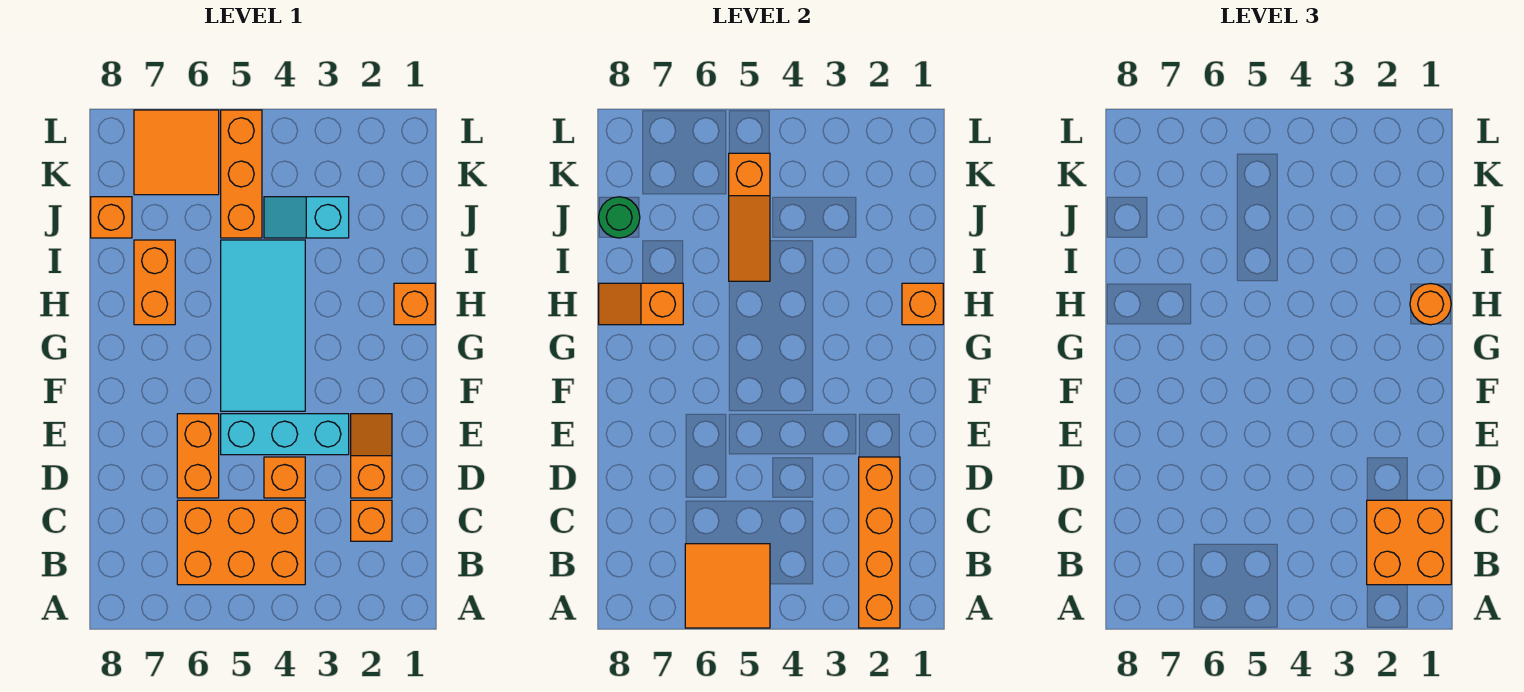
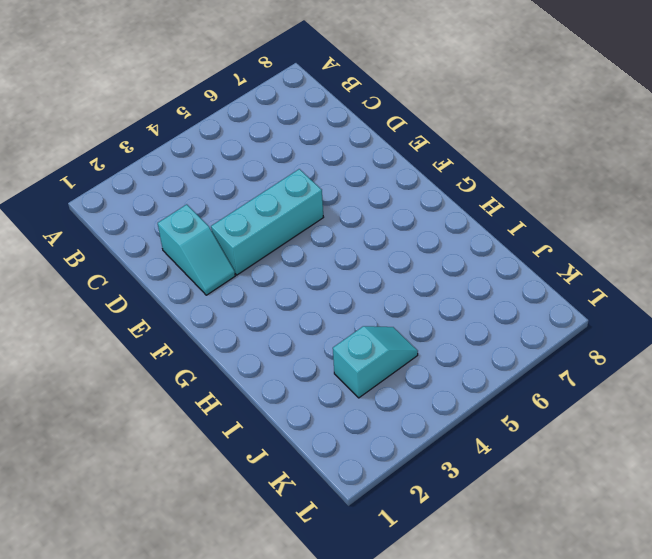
cyan slope D2:E2 level 1 top D -> orange slope D2:E2 level 1 top D
none -> orange brick B4:C6 level 1
none -> orange brick C2 level 1
none -> orange brick D4 level 1

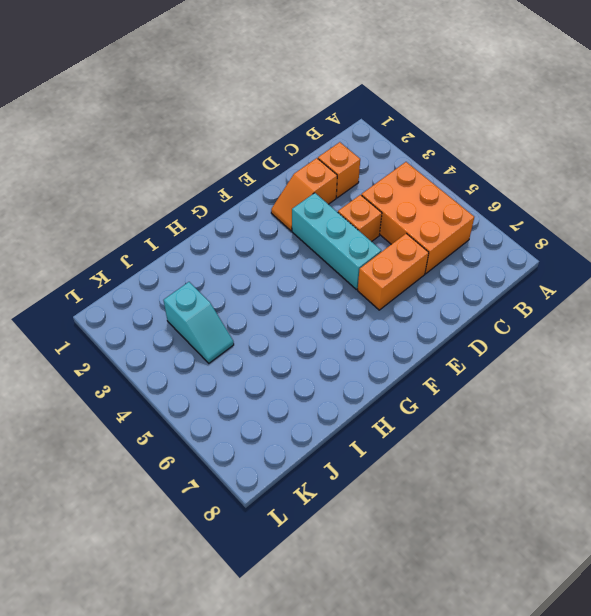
none -> cyan tile F4:I5 level 1
none -> orange brick H1 level 1
none -> orange brick H7:I7 level 1

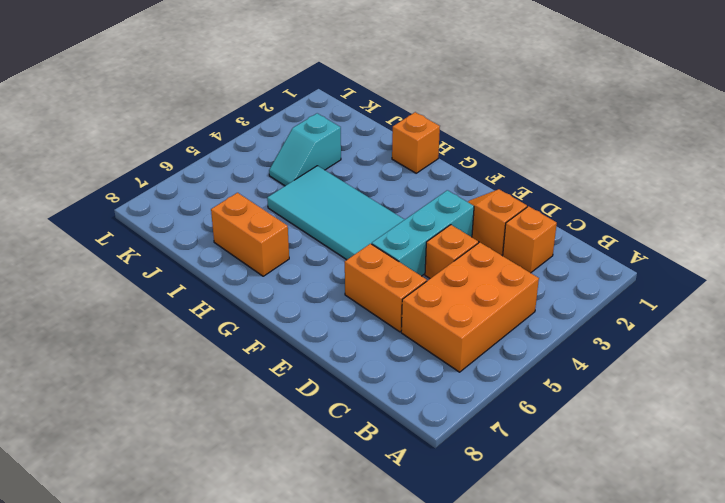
none -> orange brick J5:L5 level 1
none -> orange brick J8 level 1
none -> orange tile K6:L7 level 1

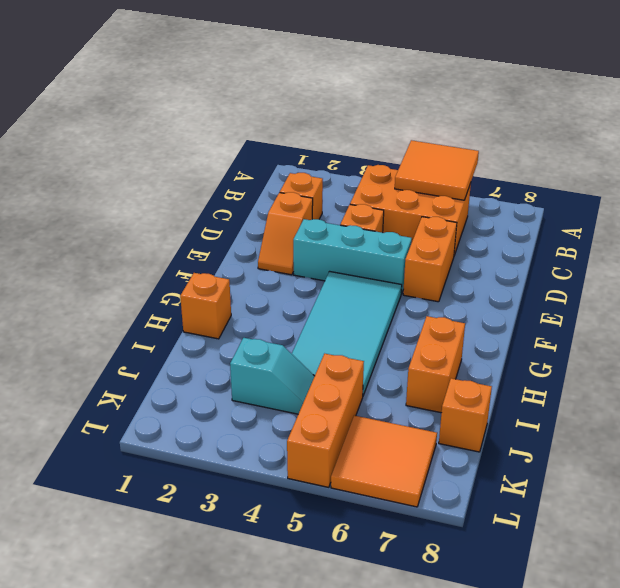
none -> orange brick A2:D2 level 2
none -> orange brick H1 level 2
none -> orange slope H7:H8 level 2 top 7

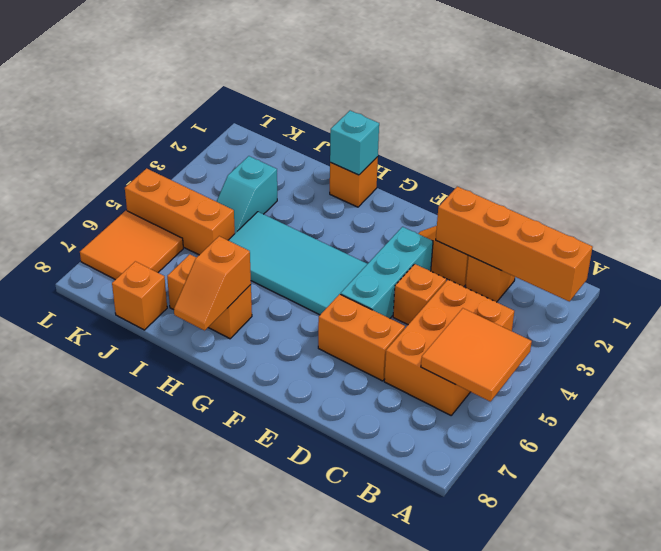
cyan brick H1 level 2 -> orange brick H1 level 2
none -> orange slope I5:K5 level 2 top K
none -> green round brick J8 level 2
none -> orange brick B1:C2 level 3

